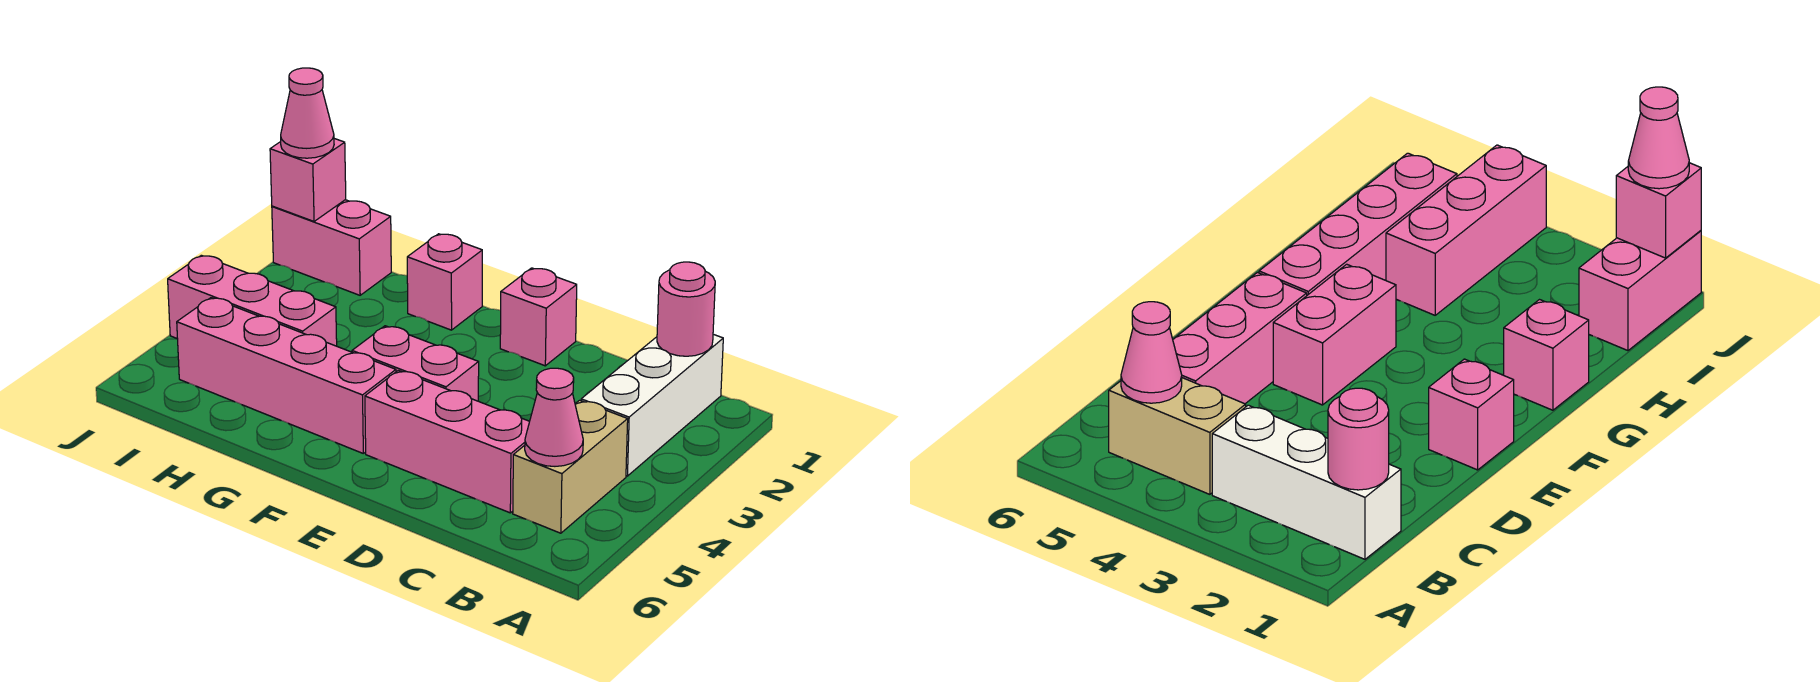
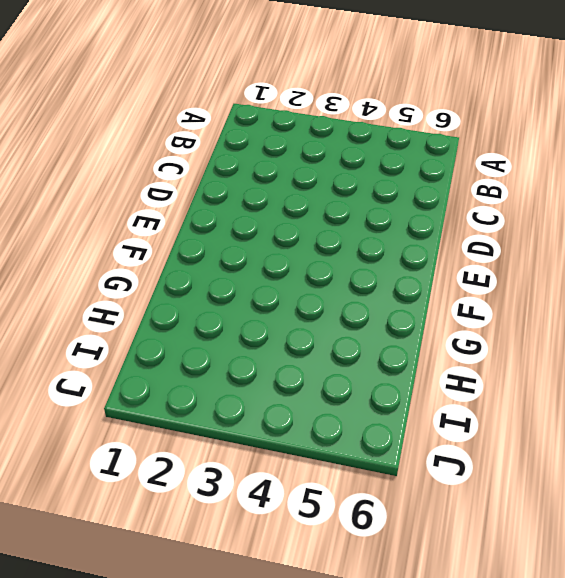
none -> white brick B1:B3 level 1
none -> tan brick B4:B5 level 1
none -> pink brick C5:E5 level 1

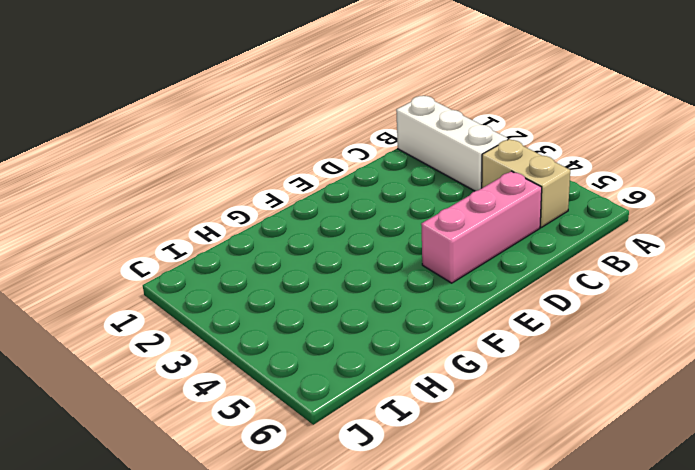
none -> pink brick E1 level 1
none -> pink brick E4:F4 level 1
none -> pink brick F5:I5 level 1

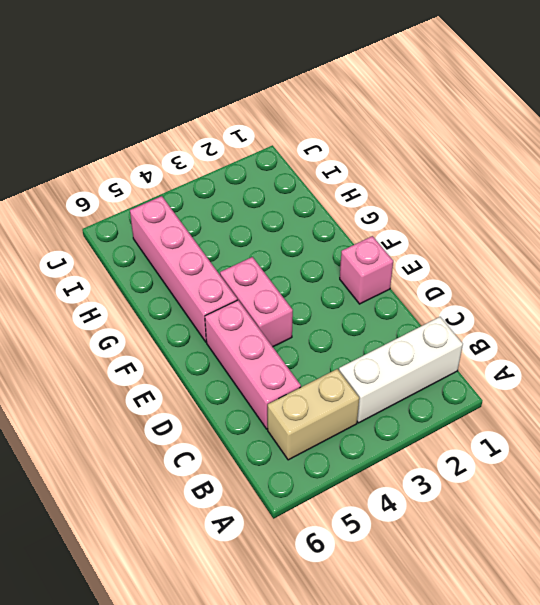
none -> pink brick G1 level 1
none -> pink brick H4:J4 level 1
none -> pink brick I1:J1 level 1

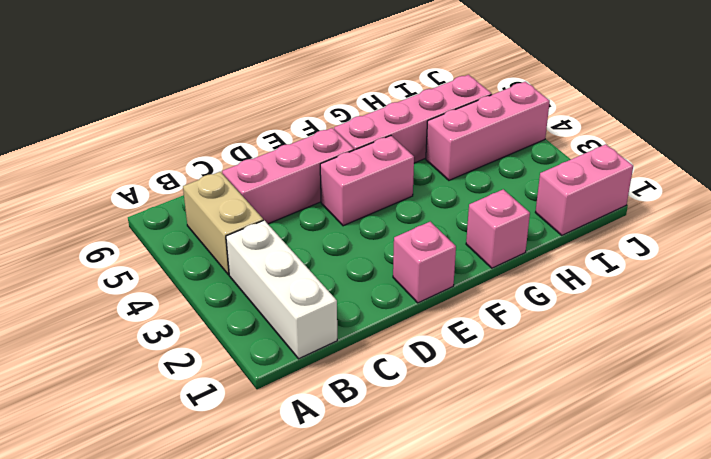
none -> pink round brick B1 level 2
none -> pink cone B5 level 2
none -> pink brick J1 level 2

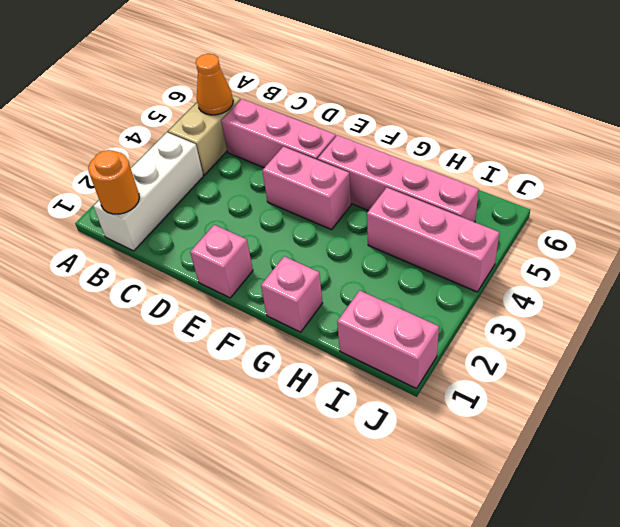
orange round brick B1 level 2 -> pink round brick B1 level 2
orange cone B5 level 2 -> pink cone B5 level 2
none -> pink brick J1 level 2
none -> pink cone J1 level 3

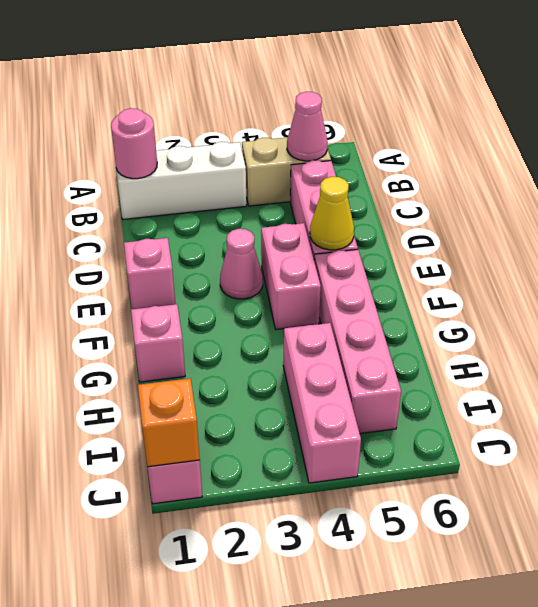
pink cone E3 level 1 -> pink cone J1 level 3
yellow cone E5 level 2 -> none
orange brick J1 level 2 -> pink brick J1 level 2

